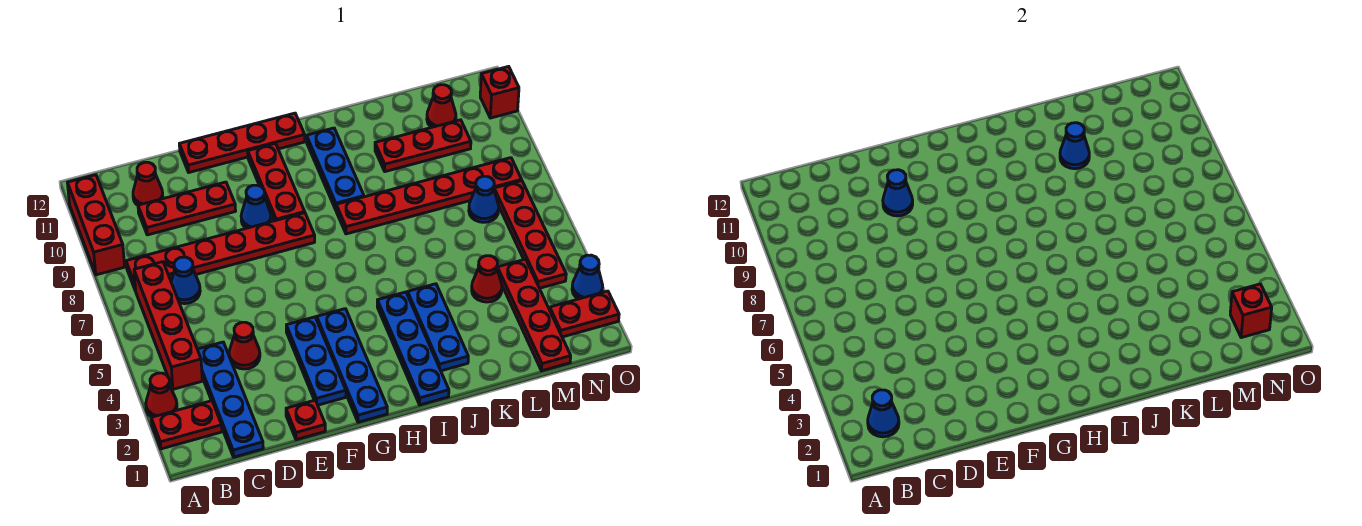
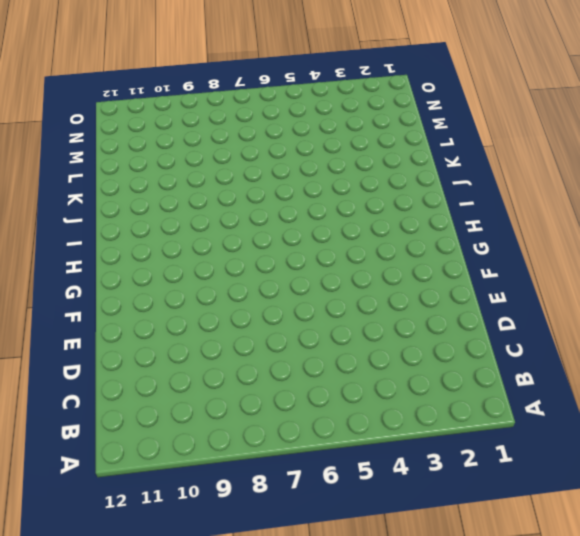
none -> red plate A2:B2 level 1
none -> red cone A3 level 1
none -> red brick A9:A11 level 1
none -> red brick B4:B7 level 1

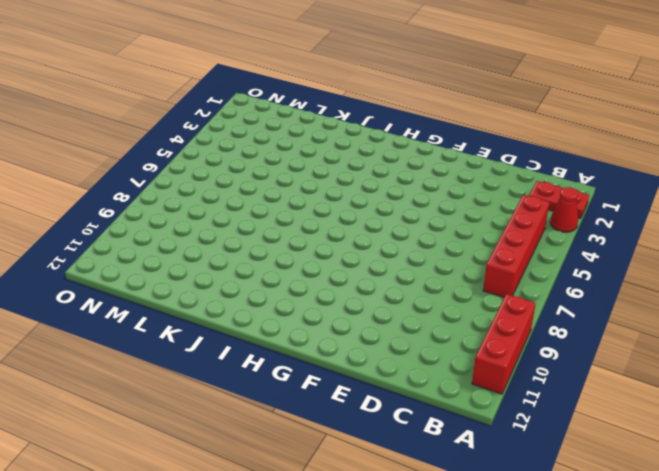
none -> red plate B8:G8 level 1
none -> blue plate C1:C4 level 1
none -> blue cone C7 level 1
none -> red plate C10:E10 level 1

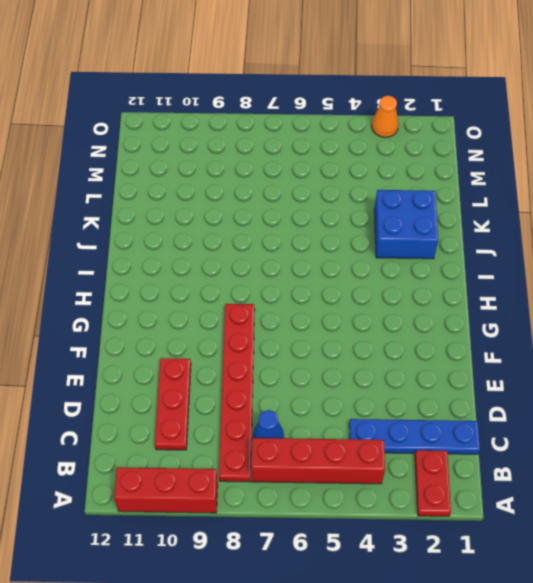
blue brick J2:K3 level 1 -> blue plate J2:J4 level 1
orange cone O3 level 1 -> blue cone O3 level 1
none -> red cone A3 level 1
none -> red cone C11 level 1
none -> red cone D4 level 1
none -> red plate E1 level 1

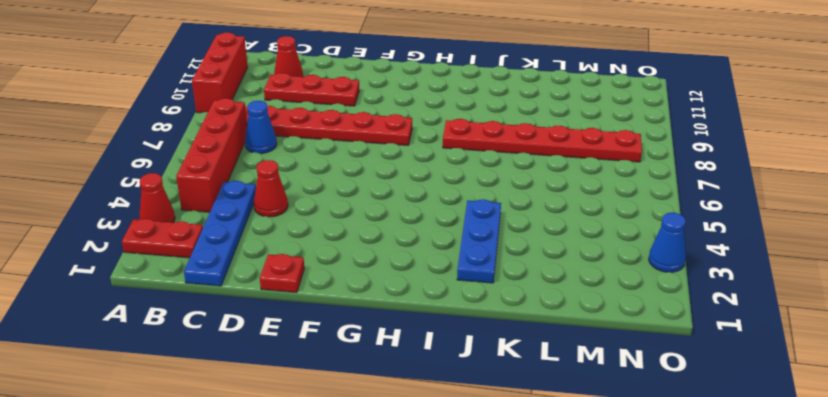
none -> red plate E12:H12 level 1
none -> blue plate F2:F4 level 1
none -> blue cone F9 level 1
none -> blue plate G1:G4 level 1

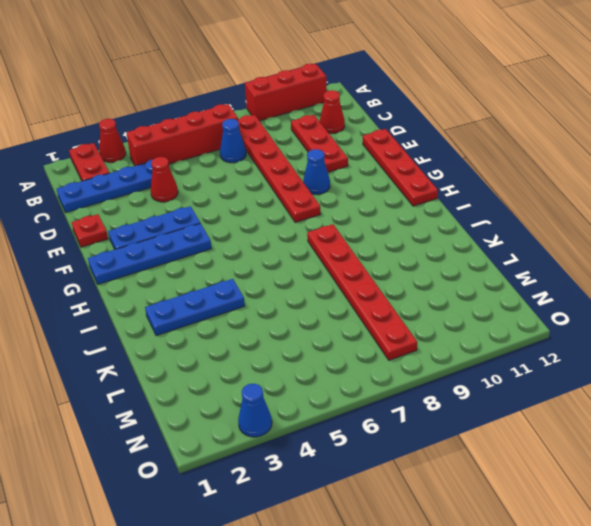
none -> red plate G9:G11 level 1
none -> blue plate I1:I4 level 1
none -> blue plate I9:I11 level 1
none -> red plate K10:M10 level 1

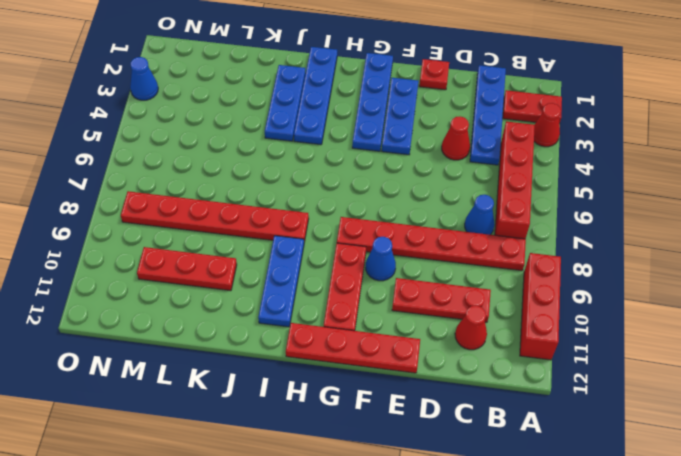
none -> red cone L4 level 1
none -> red plate M1:M4 level 1
none -> blue cone M7 level 1
none -> red cone M11 level 1

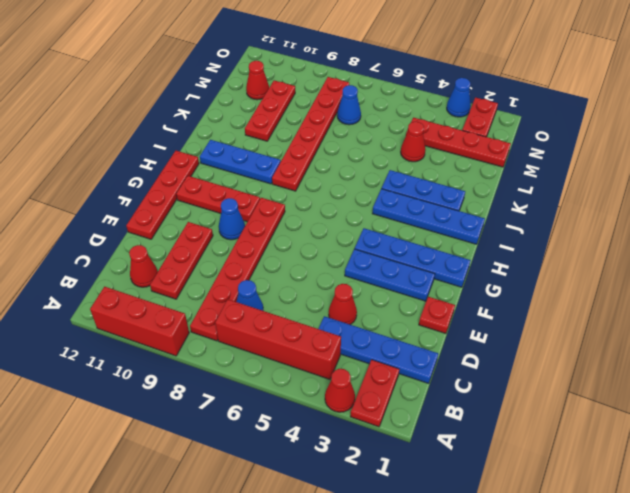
none -> red plate N4:N7 level 1
none -> red brick O11 level 1
none -> blue cone B2 level 2
none -> blue cone E10 level 2

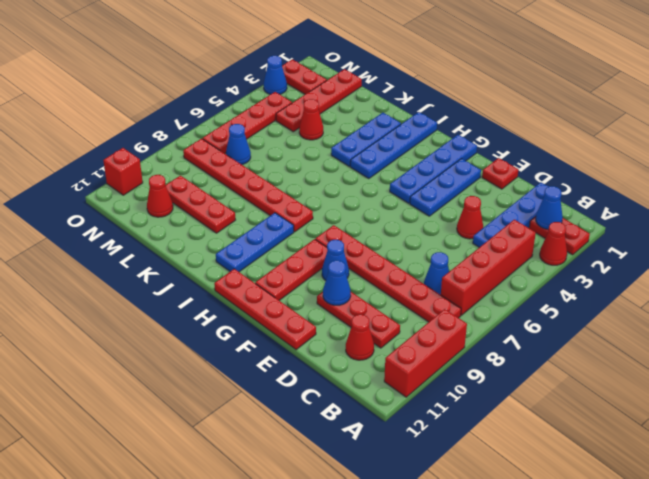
none -> blue cone K10 level 2
none -> red brick N2 level 2

